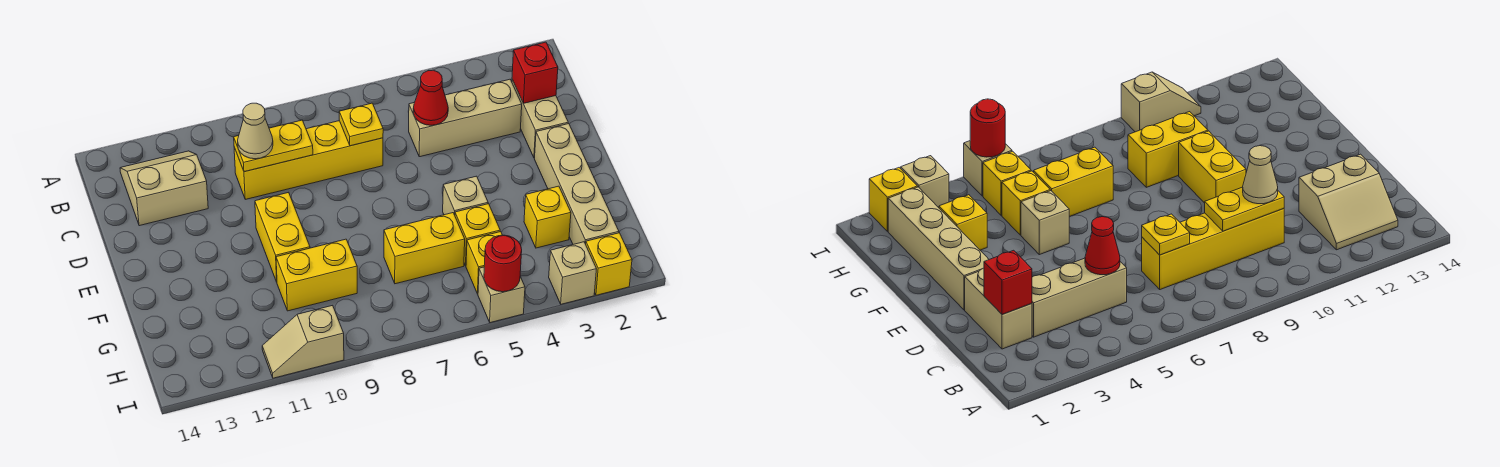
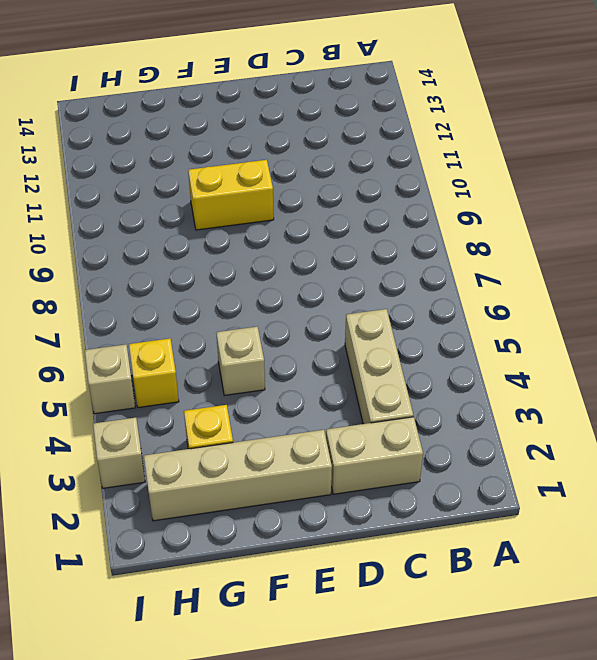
none -> tan slope B12:C13 level 1 top C
none -> yellow brick C7:C10 level 1
none -> yellow brick G5 level 1

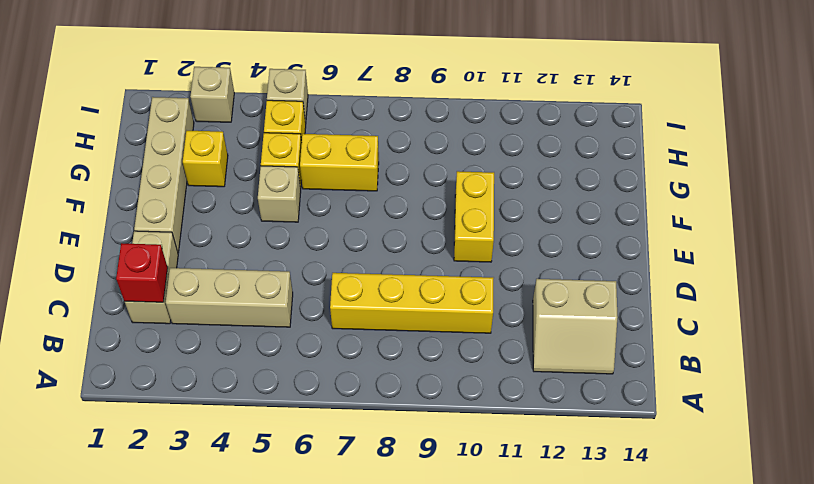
none -> yellow brick G9:G10 level 1
none -> yellow brick I2 level 1
none -> tan slope I10:I11 level 1 top 10

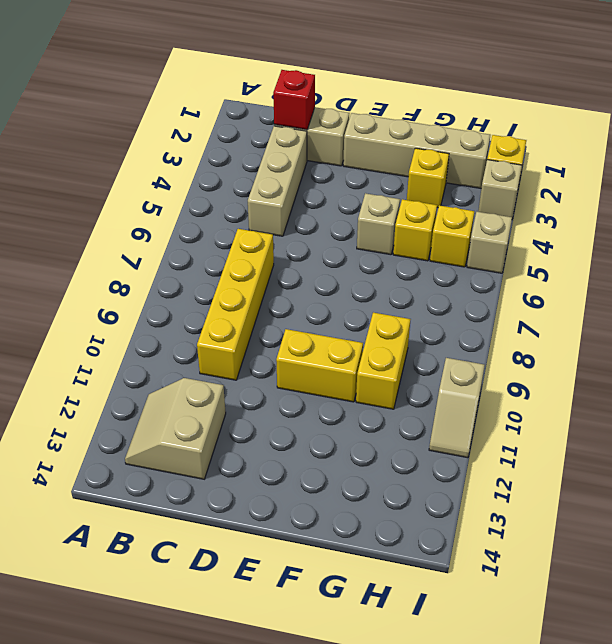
none -> yellow brick G6:G7 level 1
none -> red cone C5 level 2
none -> yellow plate C7 level 2

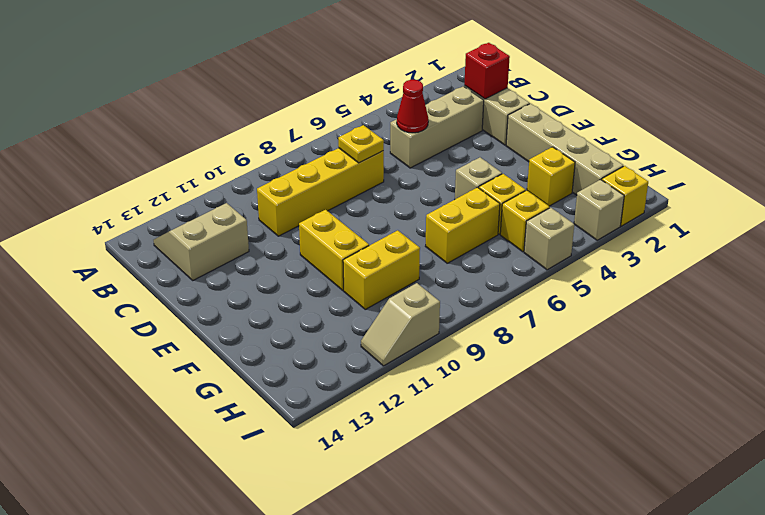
none -> yellow plate C9:C10 level 2
none -> red round brick I5 level 2
none -> tan cone C10 level 3

